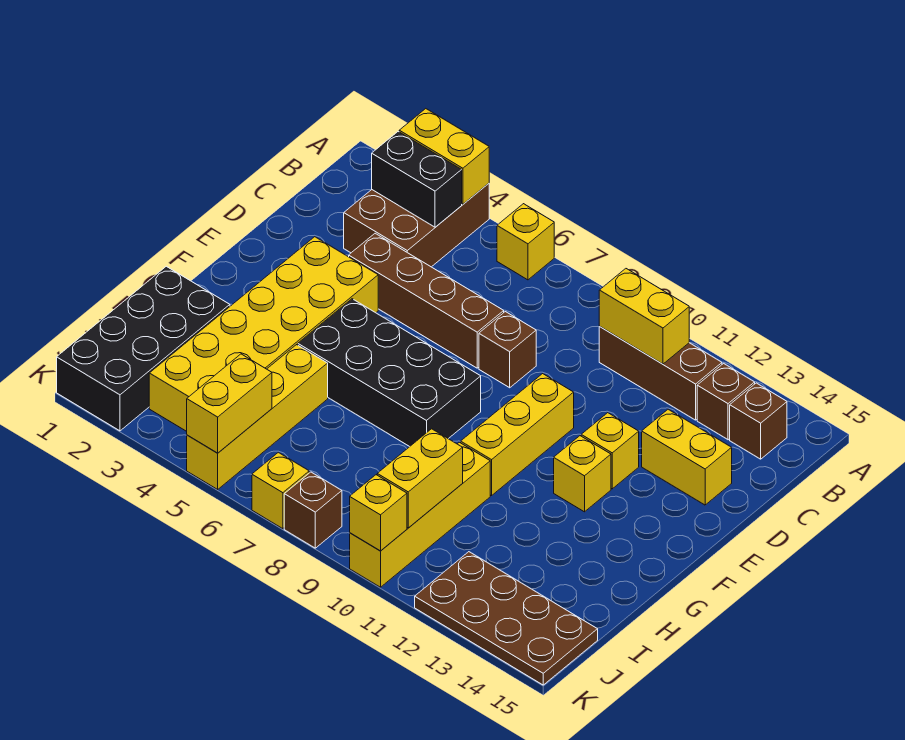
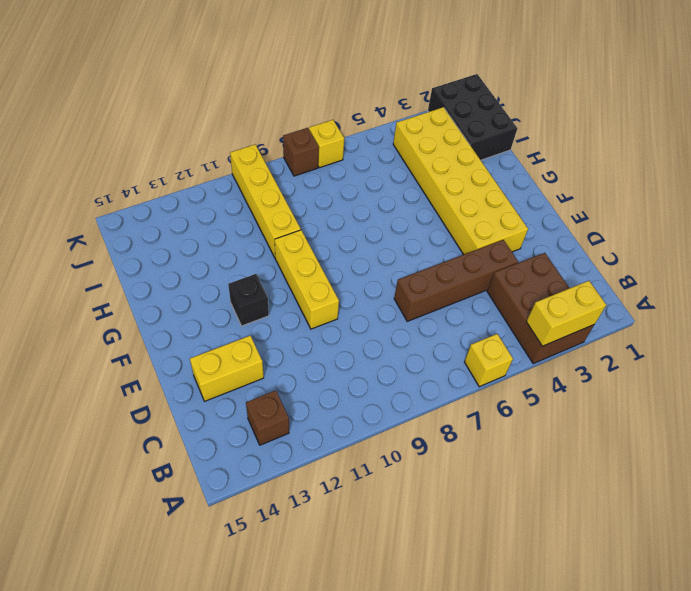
black brick F12 level 1 -> yellow brick F12 level 1
black brick I1:K2 level 1 -> black brick H1:K2 level 1
none -> brown brick B10:B12 level 1
none -> brown brick B14 level 1
none -> brown brick D8 level 1

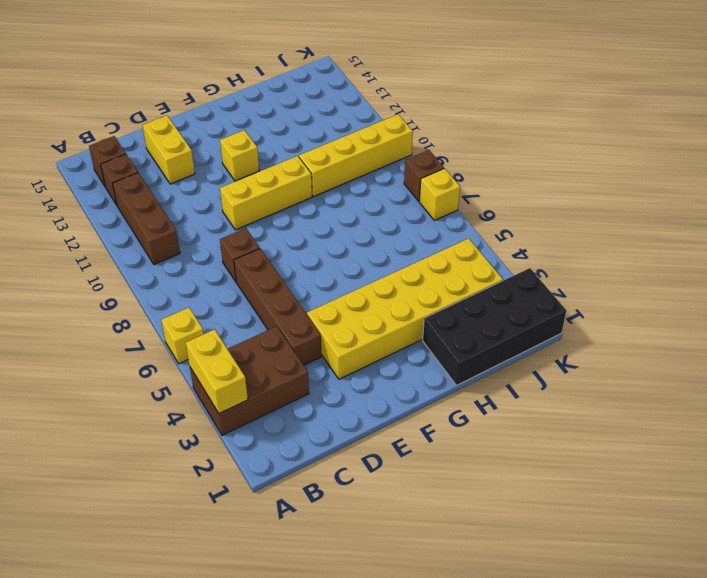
none -> yellow brick E12 level 1
none -> black brick F5:G8 level 1
none -> yellow brick H5:K5 level 1

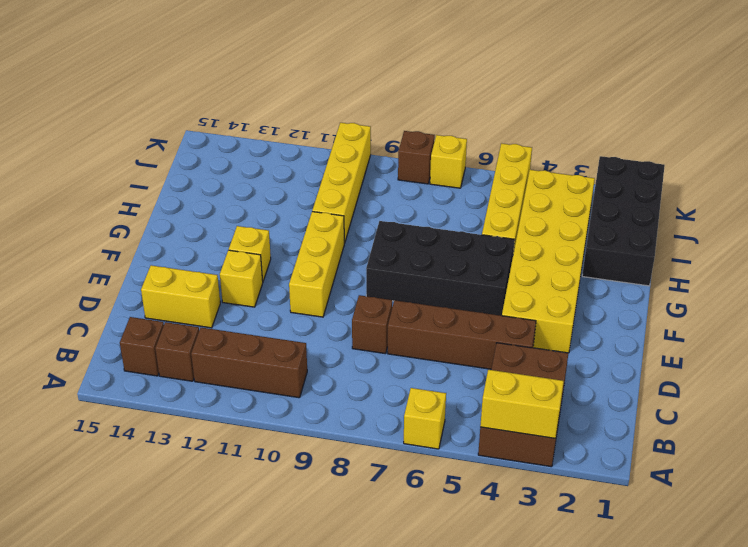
none -> brown plate J12:K15 level 1
none -> black brick B3:B4 level 2
none -> yellow brick B10:B11 level 2

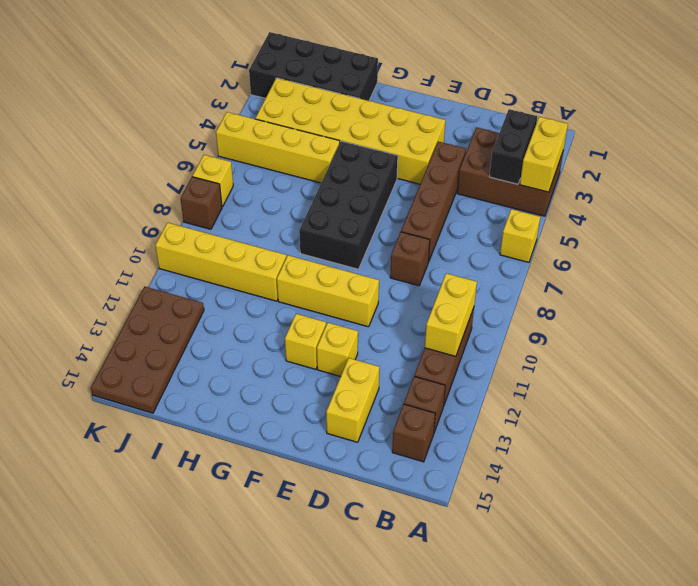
none -> yellow brick I10:J10 level 2
none -> yellow brick J5:K5 level 2
none -> yellow brick K10 level 2

